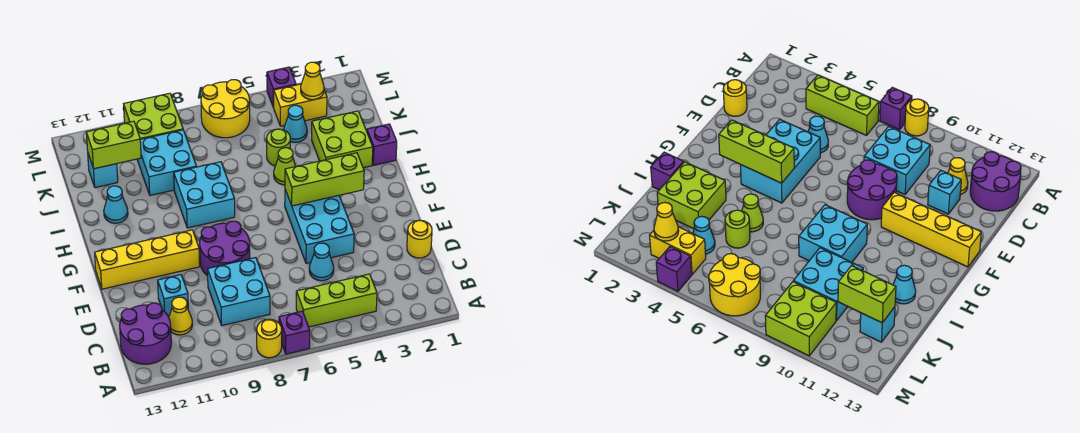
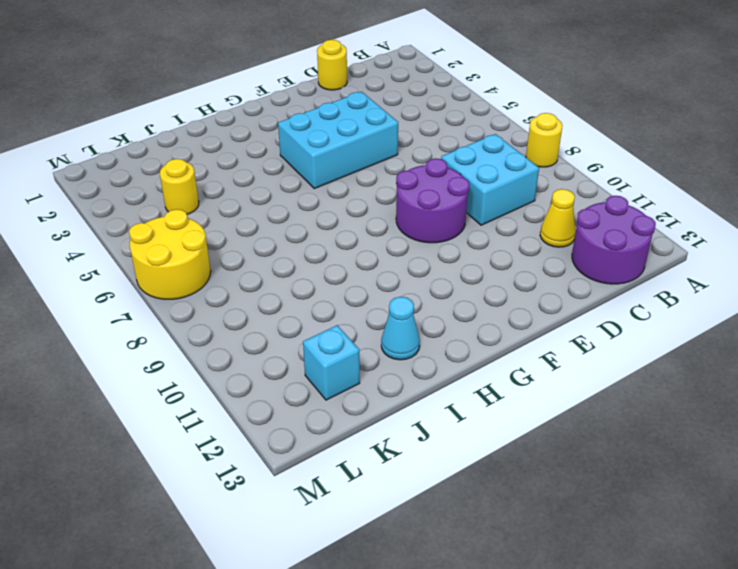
yellow round brick K4 level 1 -> cyan cone K4 level 1
none -> purple brick A7 level 1
none -> lime brick B4:B6 level 1
none -> cyan cone D5 level 1

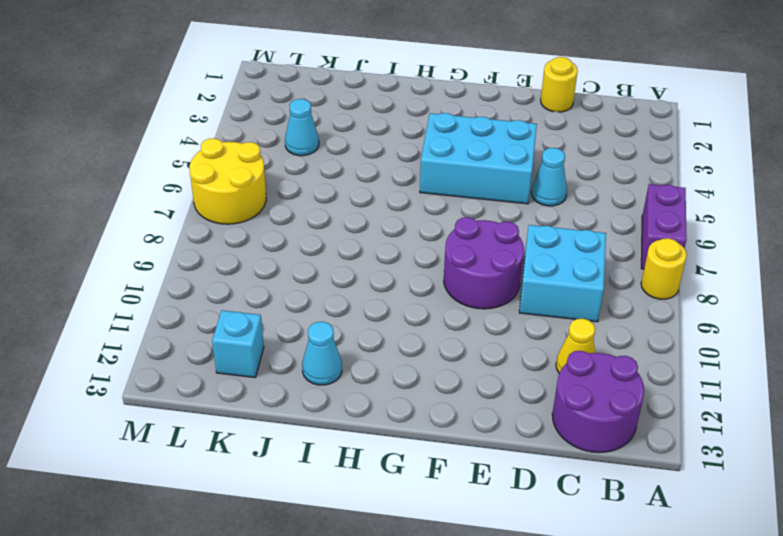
purple brick A6:A7 level 1 -> purple brick A7 level 1
none -> lime brick B4:B6 level 1
none -> cyan brick D11 level 1
none -> yellow brick F10:F13 level 1

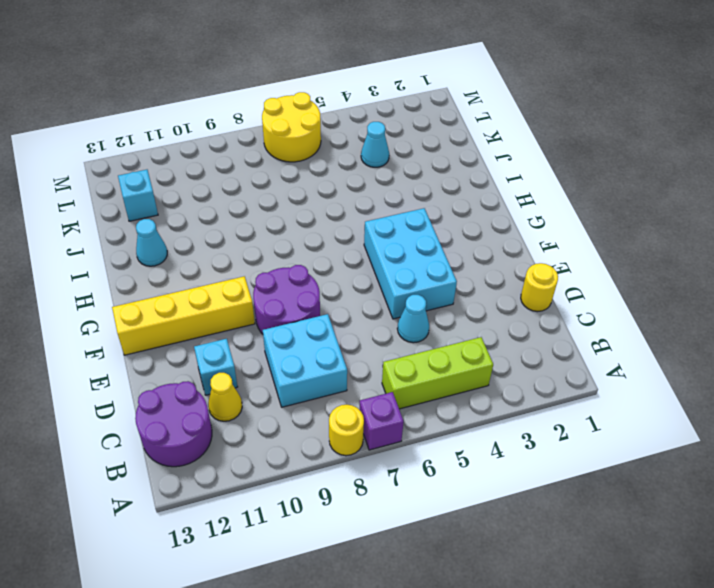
none -> cyan brick H8:I9 level 1
none -> purple brick I1 level 1
none -> lime brick I2:J3 level 1

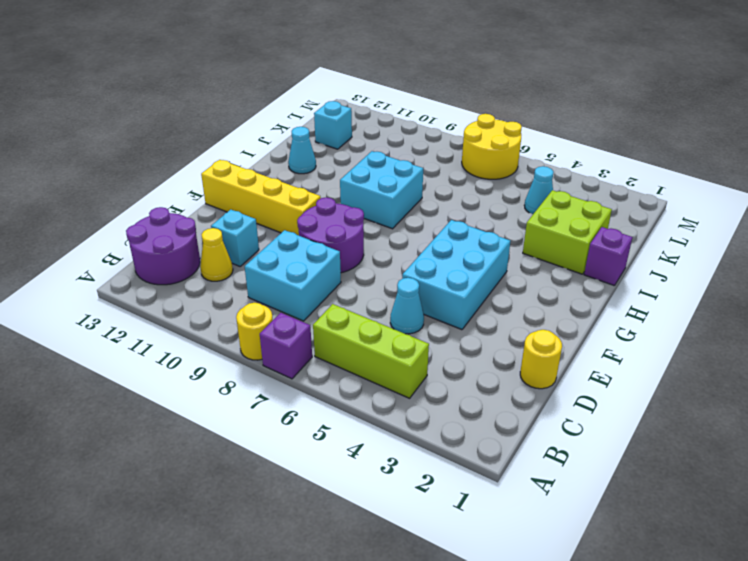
none -> lime cone I5 level 1
none -> lime round brick J5 level 1
none -> cyan brick J9:K10 level 1

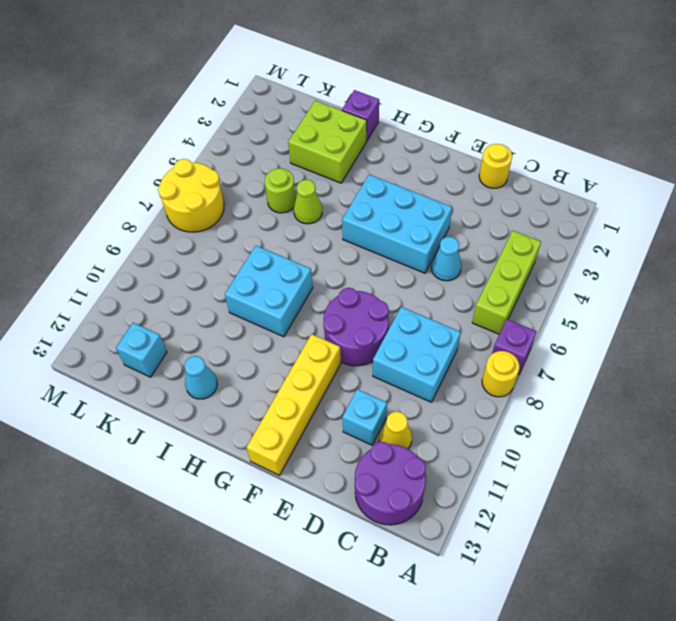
none -> cyan brick J9:K10 level 1
none -> cyan cone K4 level 1
none -> yellow brick L3:L4 level 1

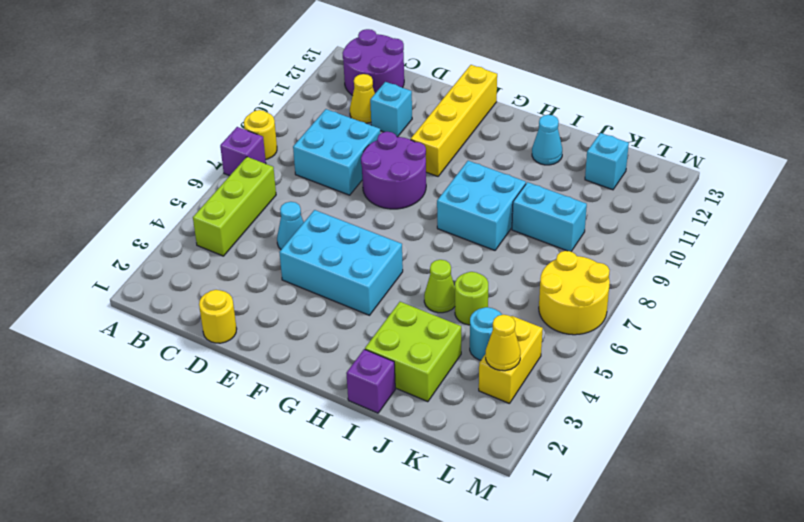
cyan brick J9:K9 level 1 -> cyan brick J9:K10 level 1
cyan round brick K4 level 1 -> cyan cone K4 level 1
none -> lime brick L9:M10 level 1
none -> purple brick M4 level 1
none -> lime brick G3:G5 level 2

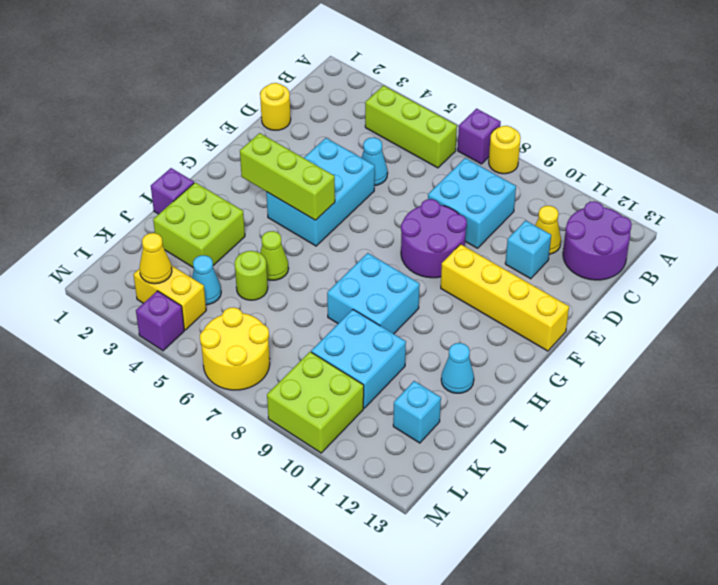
none -> lime brick K11:K12 level 2

